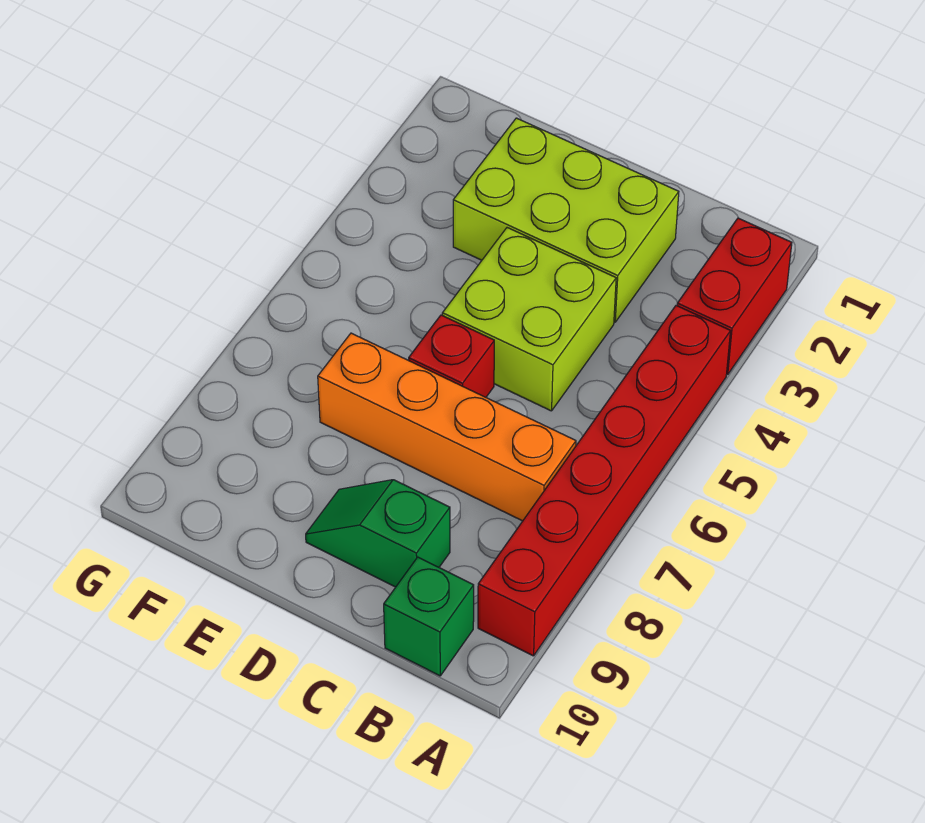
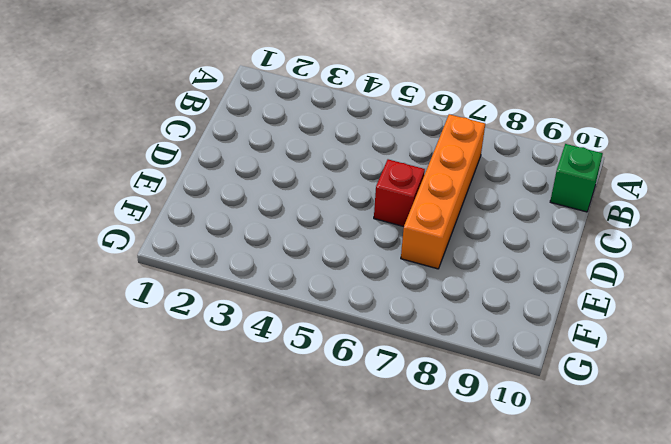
none -> red brick A2:A3 level 1
none -> red brick A4:A9 level 1

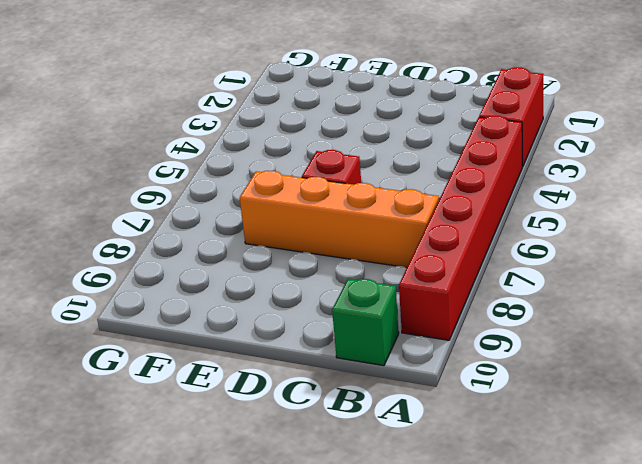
none -> lime brick C2:E3 level 1
none -> lime brick C4:D5 level 1

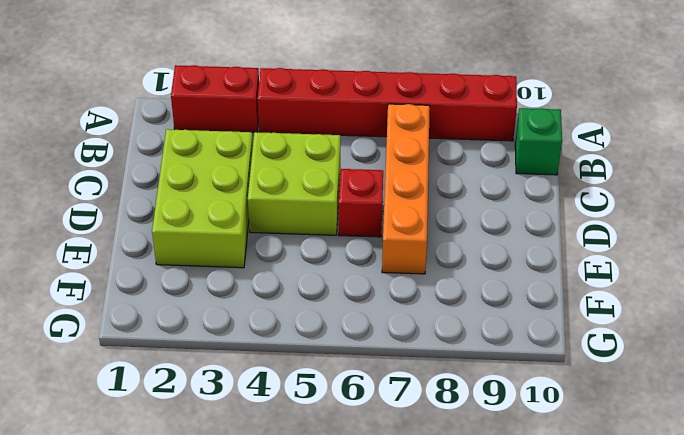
none -> green slope C9:D9 level 1 top C

